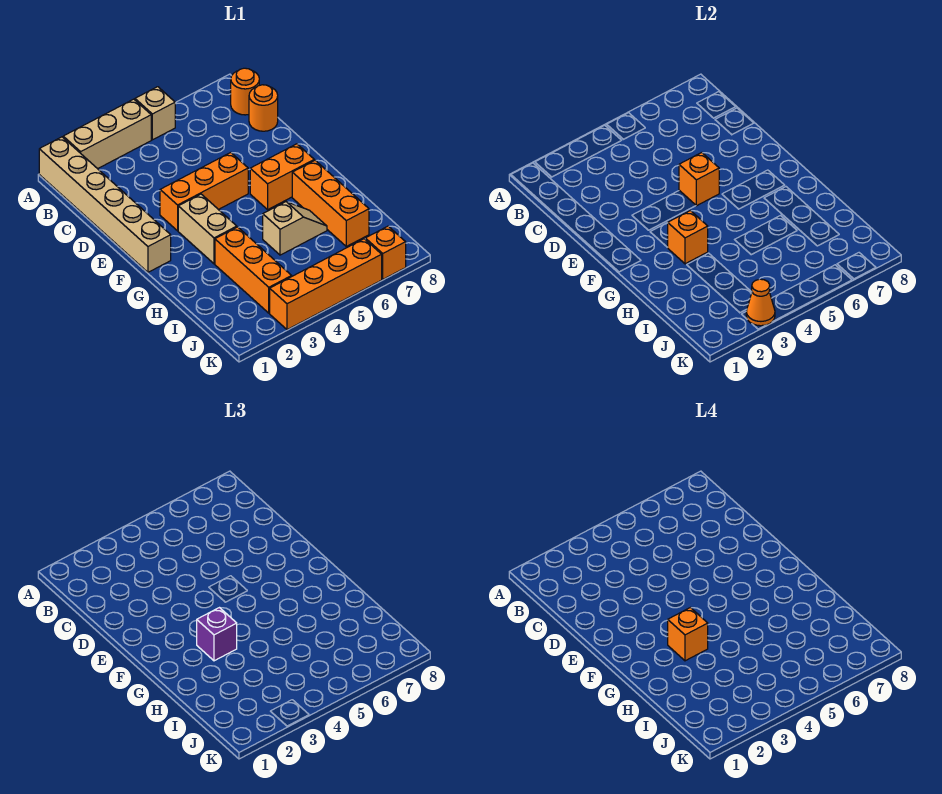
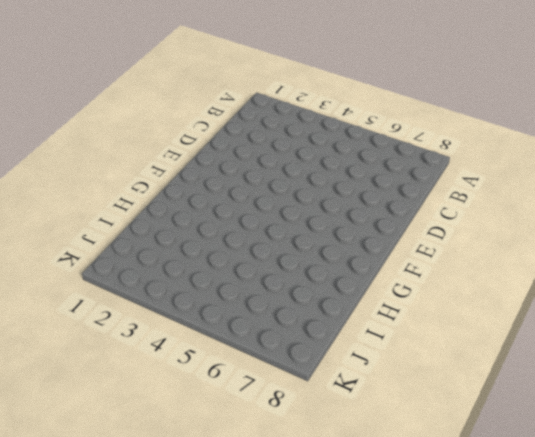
none -> tan brick A1:F1 level 1
none -> tan brick A2:A4 level 1
none -> tan brick A5 level 1

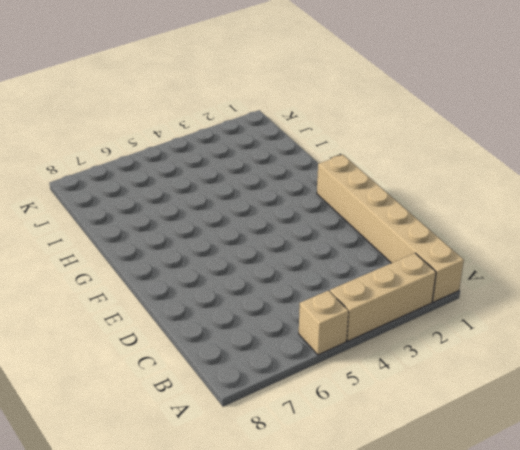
none -> orange round brick B8 level 1
none -> orange round brick C8 level 1
none -> orange brick E3:E5 level 1

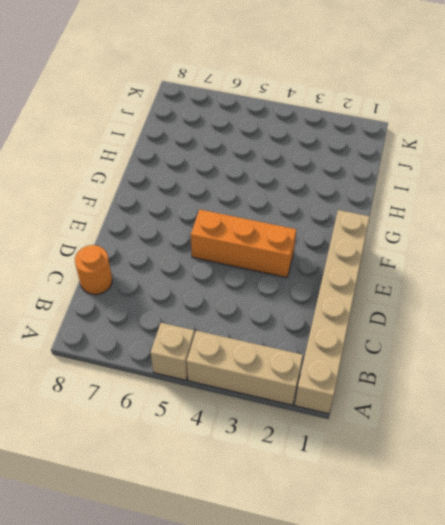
none -> orange round brick B8 level 1
none -> tan brick F3:G3 level 1
none -> orange brick F6:F7 level 1

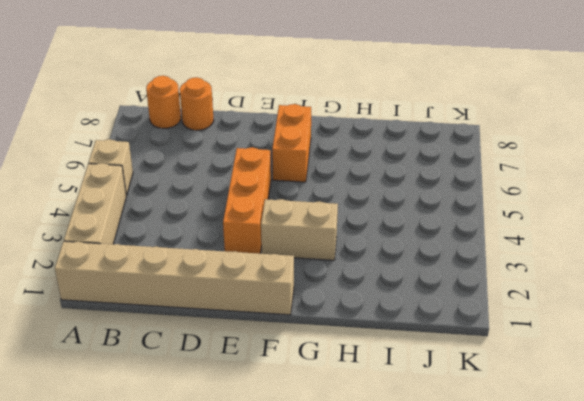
none -> orange brick G7:I7 level 1
none -> orange brick H3:J3 level 1
none -> tan slope H5:H6 level 1 top 5

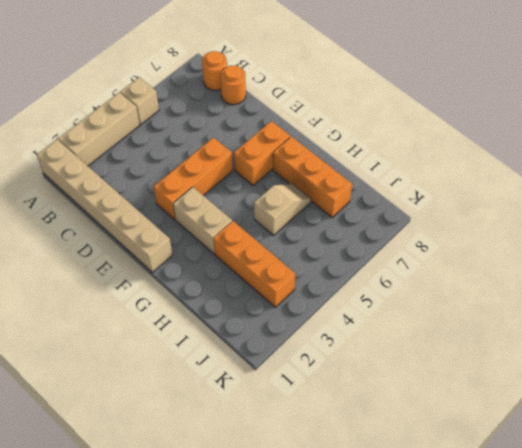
none -> orange brick K3:K6 level 1
none -> orange brick K7 level 1
none -> orange brick E5 level 2

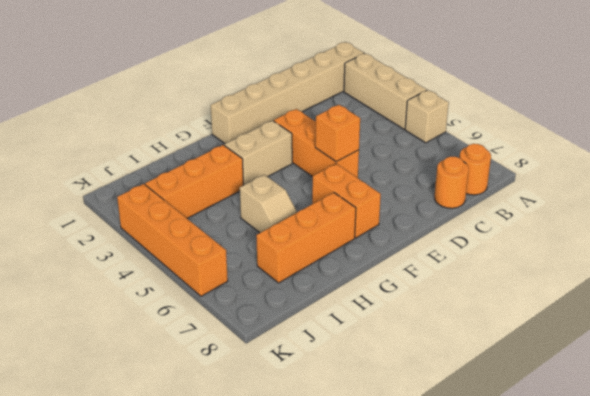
none -> orange brick K7 level 1
none -> orange brick G3 level 2
none -> orange cone K3 level 2

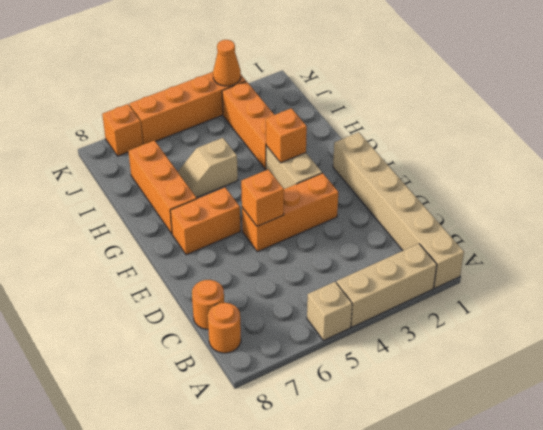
none -> purple brick G3 level 3
none -> orange brick G3 level 4

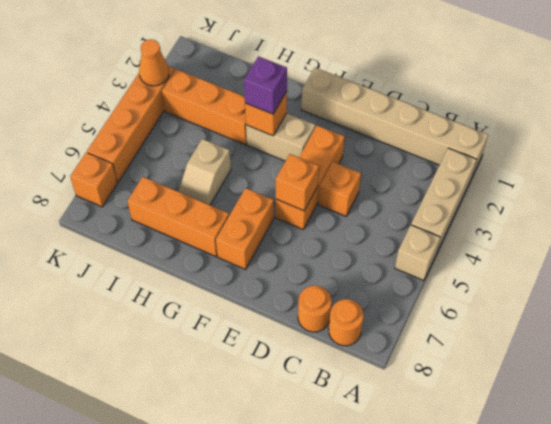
orange brick D4 level 1 -> orange brick G3 level 4

